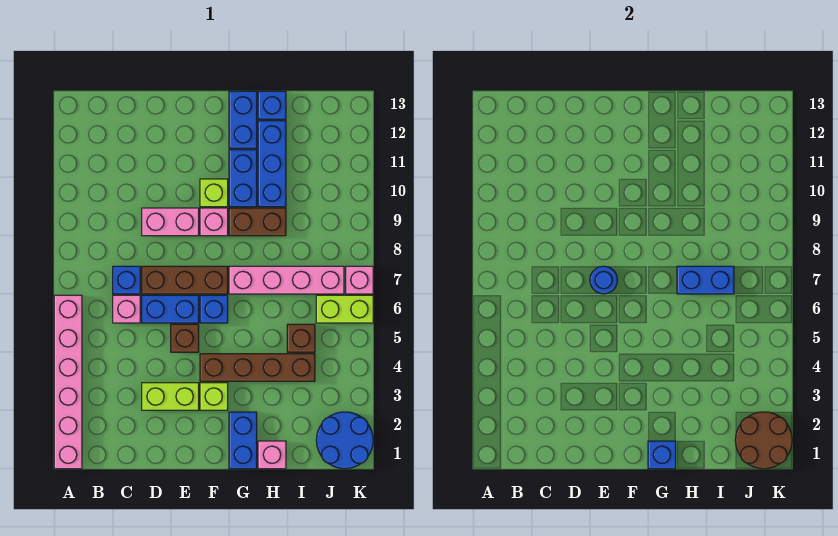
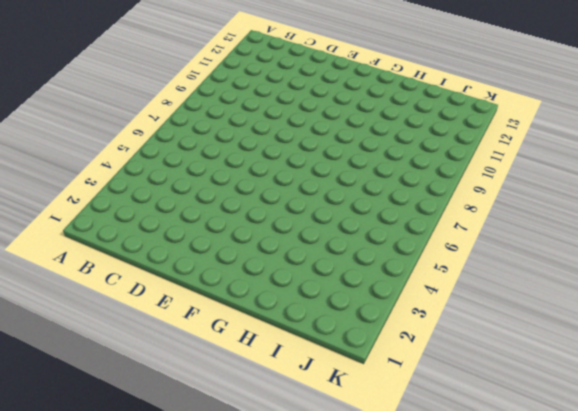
none -> pink brick A1:A6 level 1
none -> pink brick C6 level 1
none -> blue brick C7 level 1

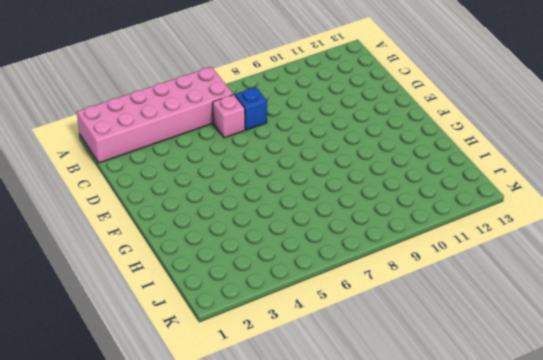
pink brick A1:B6 level 1 -> pink brick A1:A6 level 1
none -> lime brick D3:E3 level 1
none -> blue brick D6:E6 level 1
none -> brown brick D7:F7 level 1

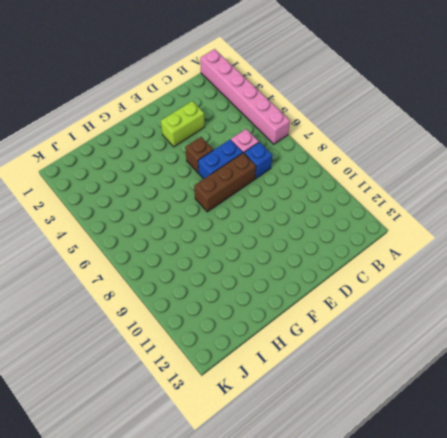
none -> pink brick D9:E9 level 1
none -> lime brick F3 level 1
none -> brown brick F4:I4 level 1

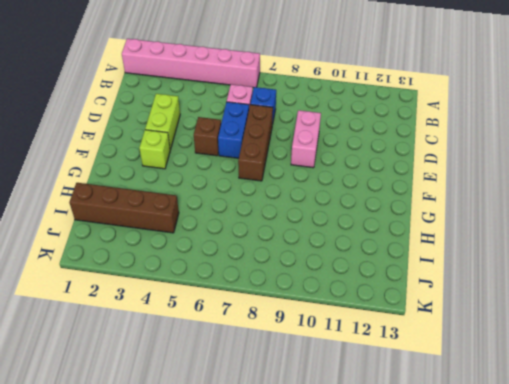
brown brick I1:I4 level 1 -> brown brick F4:I4 level 1
none -> blue brick F6 level 1
none -> pink brick F9 level 1
none -> lime brick F10 level 1

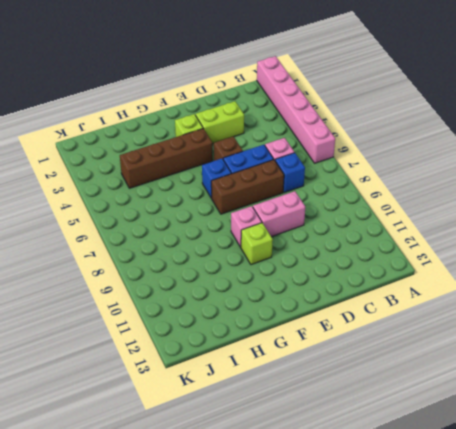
none -> blue brick G1:G2 level 1
none -> pink brick G7:J7 level 1
none -> brown brick G9:H9 level 1

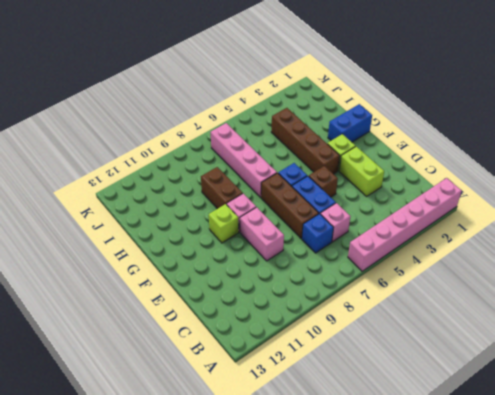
none -> blue brick G10:G11 level 1
none -> blue brick G12:G13 level 1
none -> pink brick H1 level 1

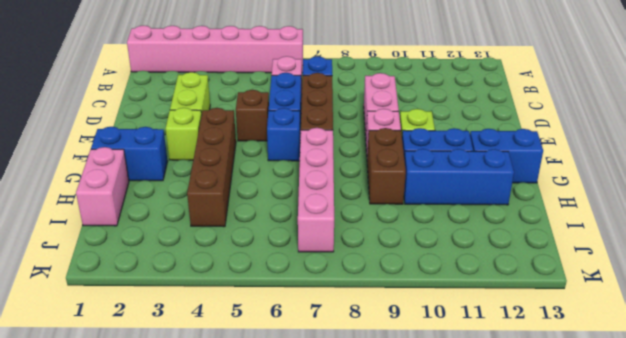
pink brick H1:I1 level 1 -> pink brick H1 level 1
none -> blue brick H13 level 1
none -> brown brick I5 level 1
none -> blue round brick J1:K2 level 1

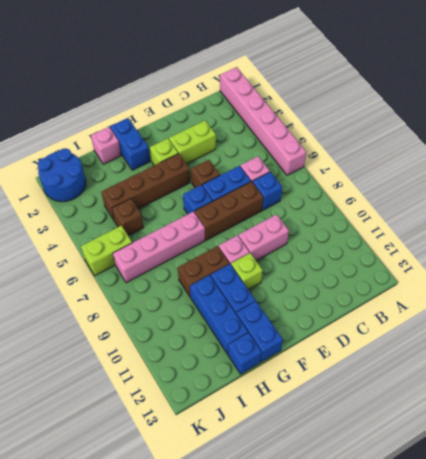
none -> pink brick K7 level 1
none -> blue round brick E7 level 2
none -> blue brick G1 level 2

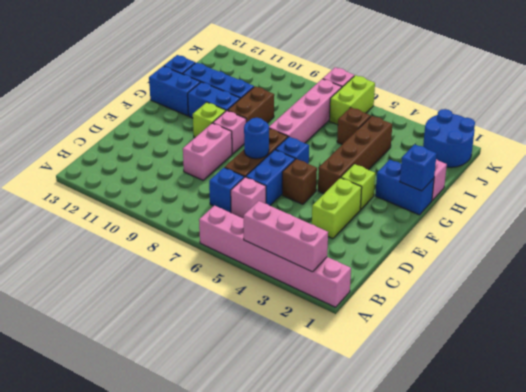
pink brick A2:A4 level 2 -> none
none -> blue brick H7:I7 level 2
none -> brown round brick J1:K2 level 2

